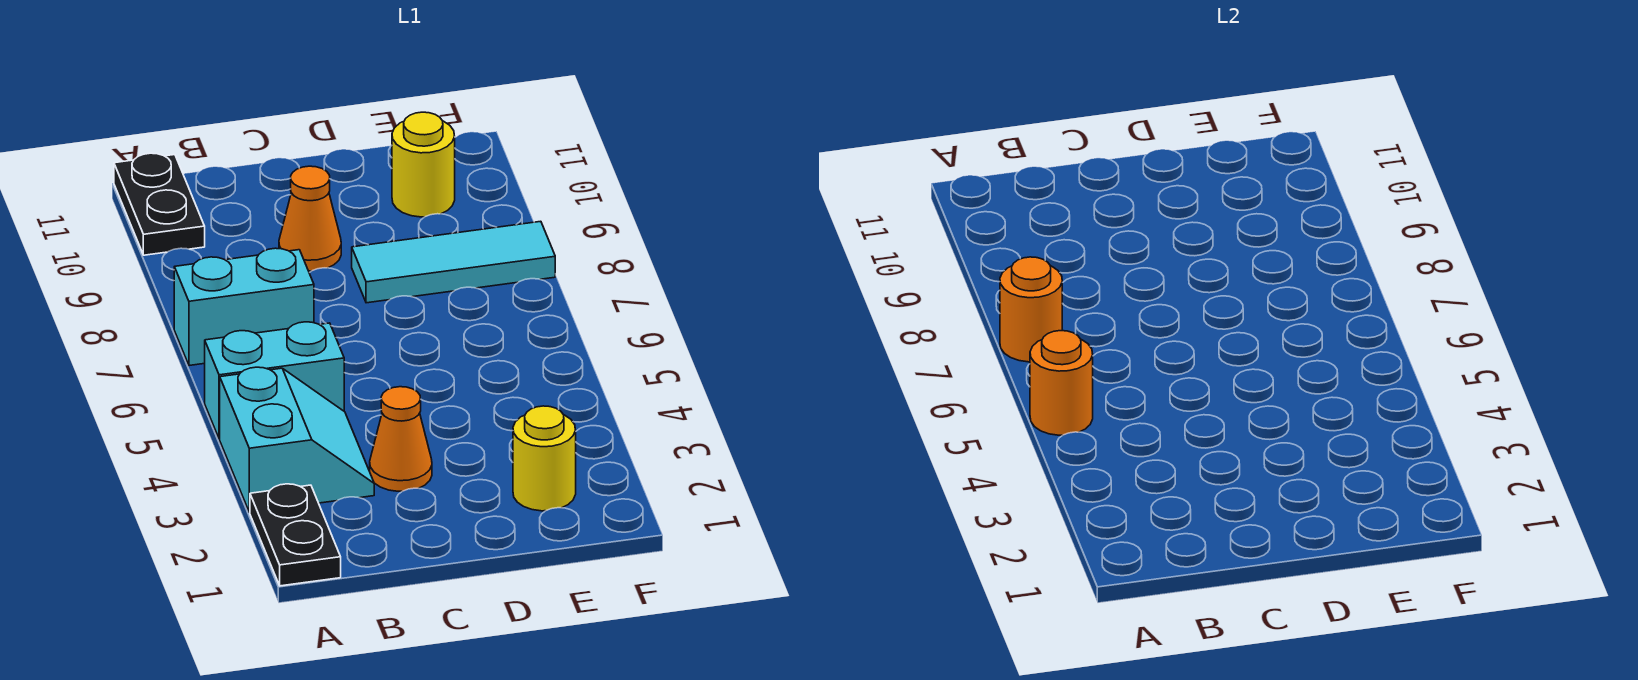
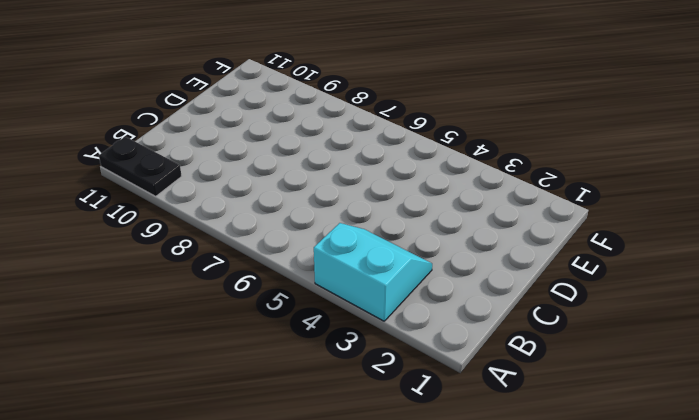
none -> black plate A1:A2 level 1
none -> cyan brick A5:B5 level 1
none -> cyan brick A7:B7 level 1

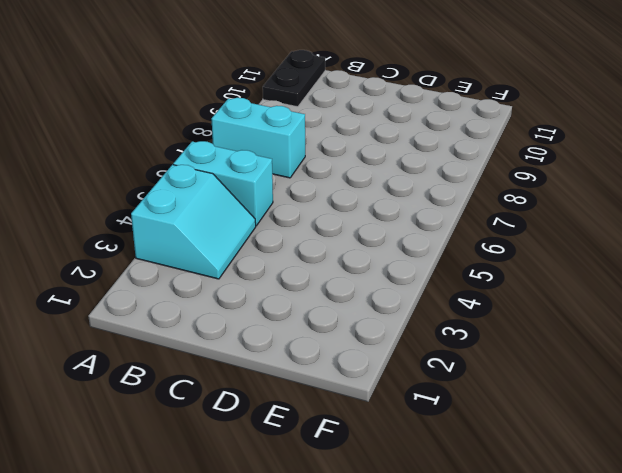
none -> black plate A1:A2 level 1
none -> orange cone C3 level 1
none -> orange cone C9 level 1

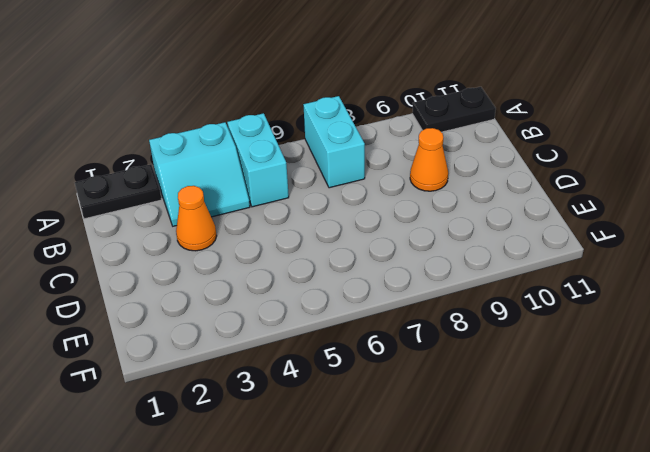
none -> cyan tile D8:F8 level 1
none -> yellow round brick E2 level 1
none -> yellow round brick E10 level 1

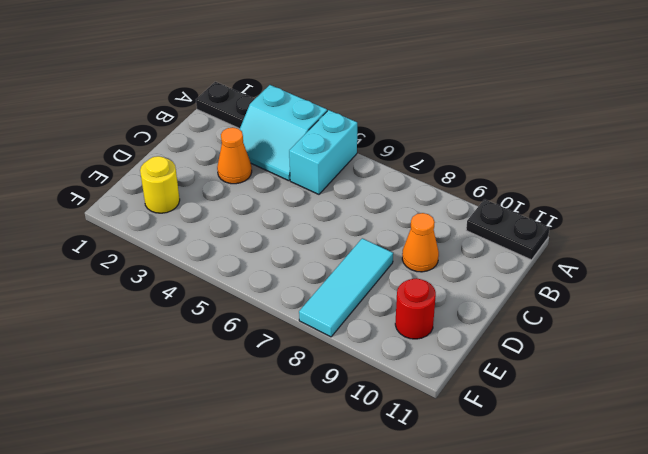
red round brick E10 level 1 -> yellow round brick E10 level 1
none -> cyan brick A7:B7 level 1
none -> orange round brick A5 level 2
none -> orange round brick A7 level 2

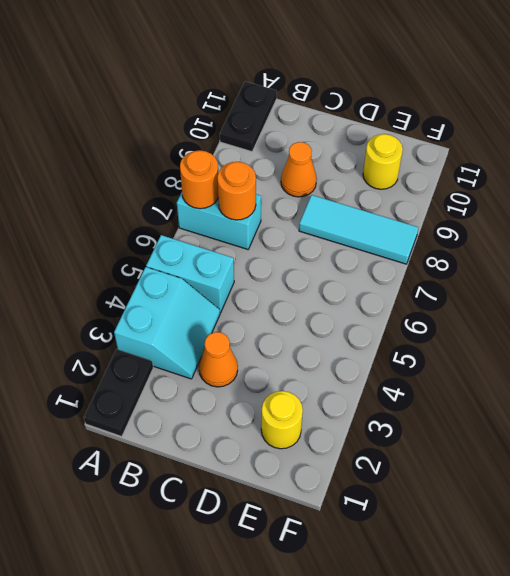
orange round brick B7 level 2 -> orange round brick A5 level 2

